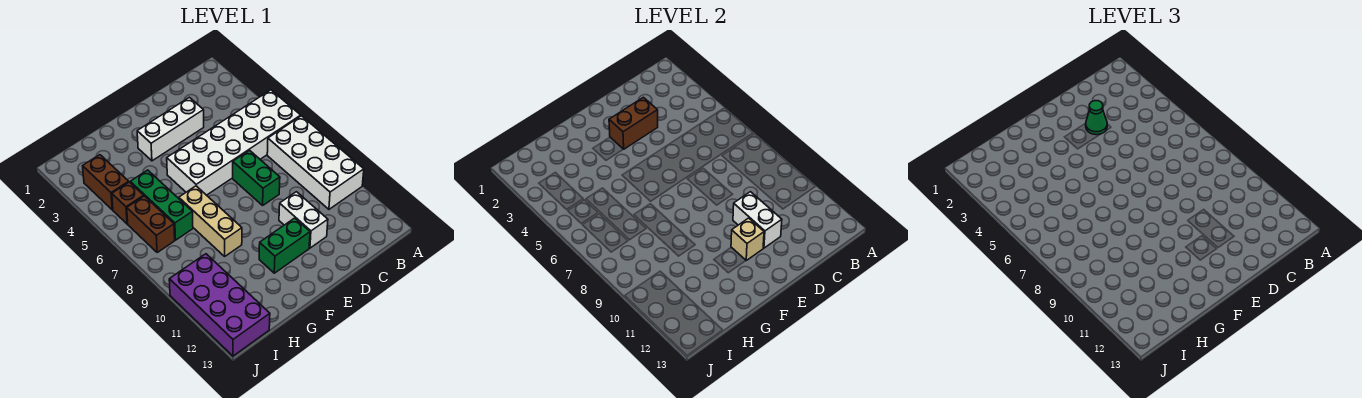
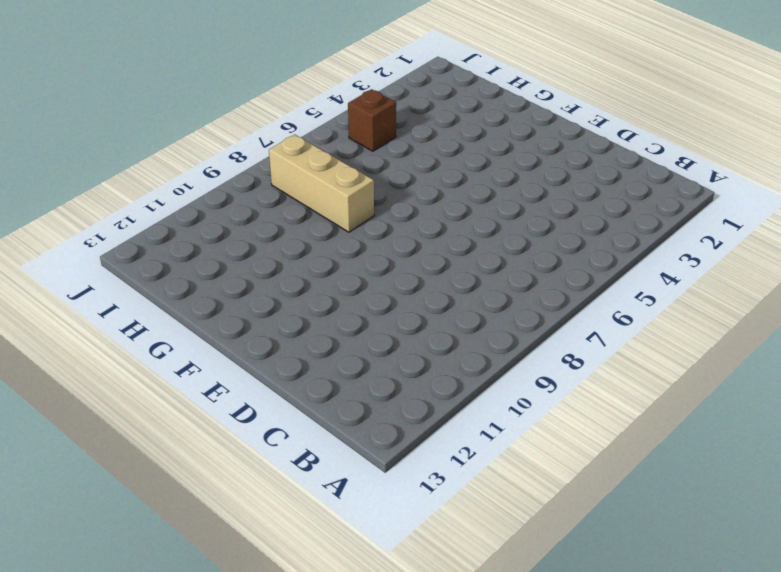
tan brick G8:I8 level 1 -> tan brick G7:G9 level 1
none -> white brick A5:F6 level 1
none -> white brick A7:B10 level 1
none -> white brick D3:F3 level 1

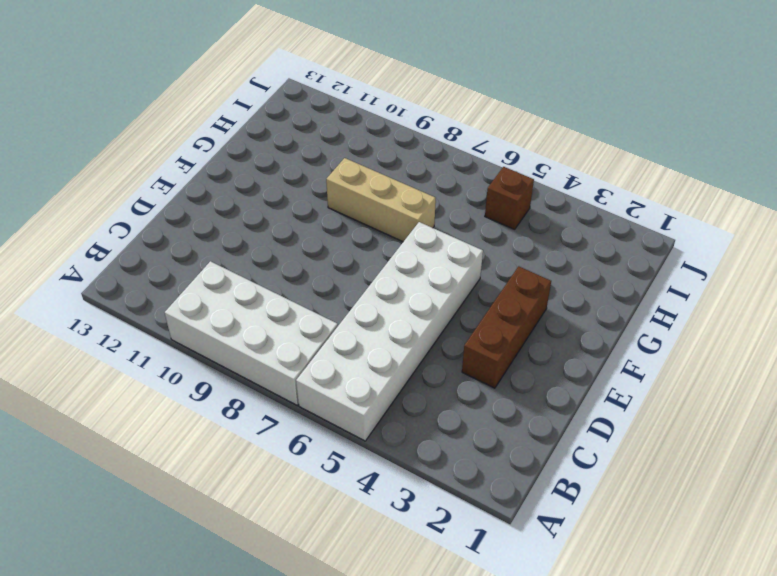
brown brick D3:F3 level 1 -> white brick D3:F3 level 1
none -> green brick D7:D8 level 1
none -> white brick D10:D11 level 1
none -> green brick E11:F11 level 1

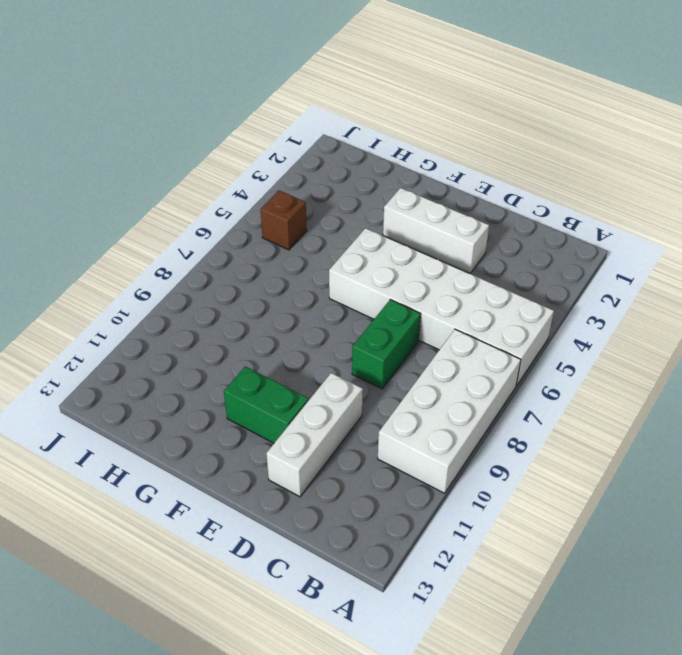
white brick D10:D12 level 1 -> white brick D10:D11 level 1
none -> tan brick G7:G9 level 1
none -> green brick H5:H7 level 1
none -> brown brick I3:I4 level 1

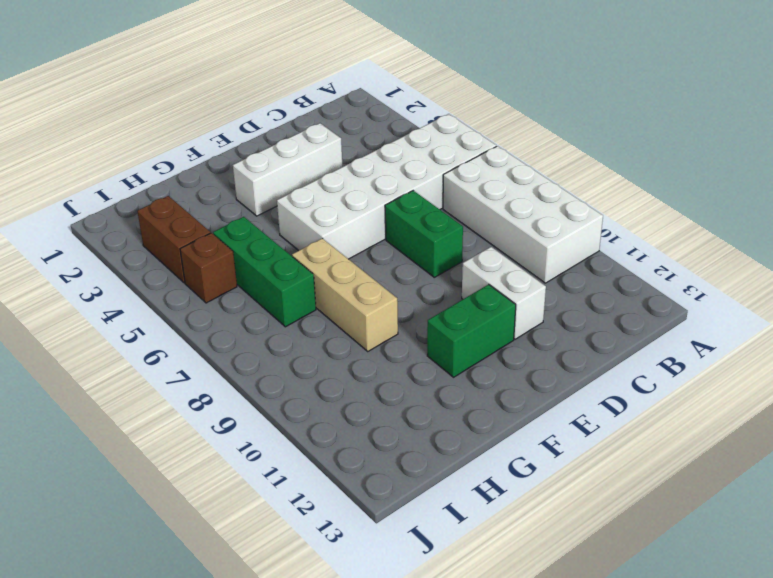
none -> brown brick I6:I7 level 1
none -> purple brick I10:J13 level 1
none -> brown brick D3:E3 level 2

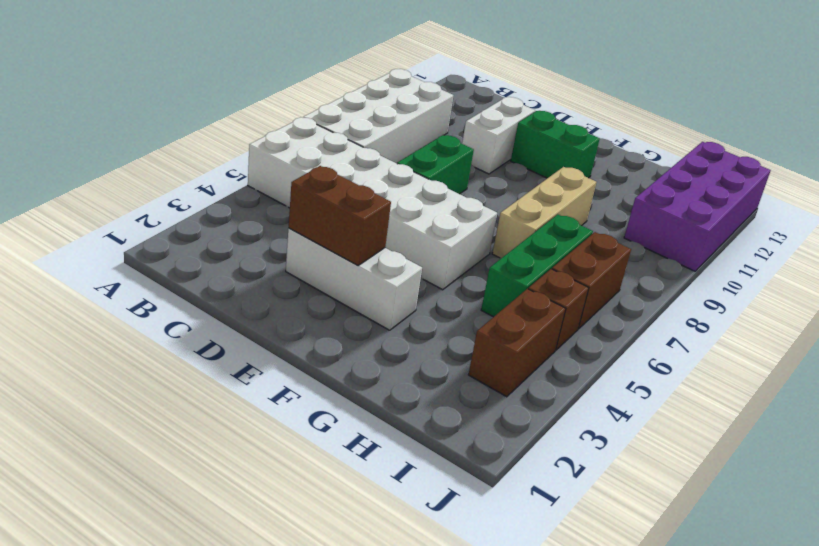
none -> white brick D10:D11 level 2
none -> tan brick E11 level 2
none -> green cone D3 level 3

